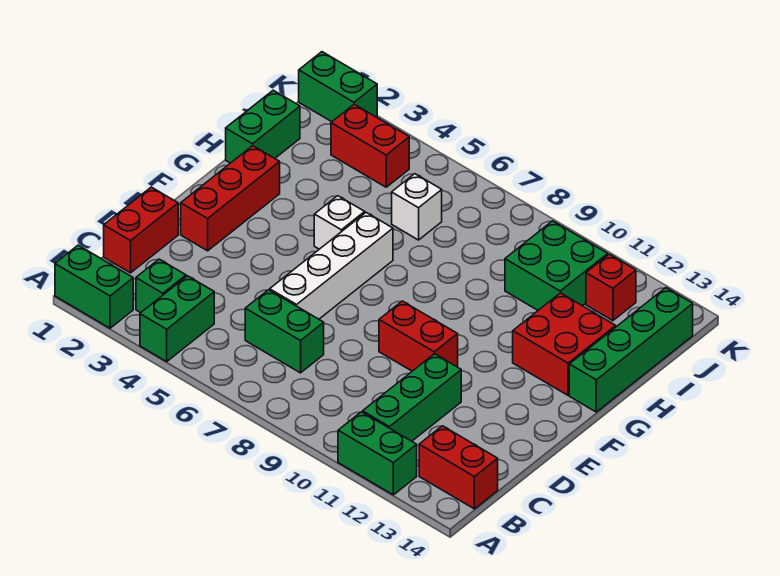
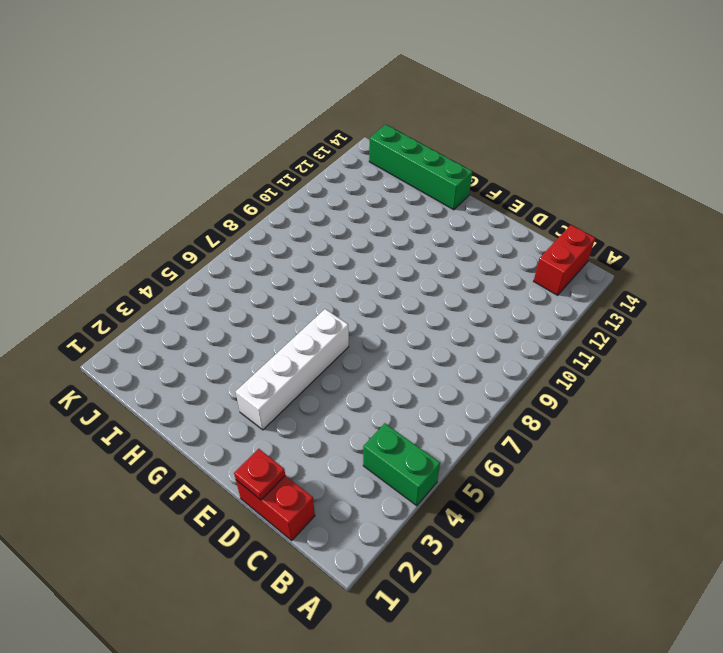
red plate D1 level 2 -> none
white brick F3:F6 level 1 -> white brick D6:G6 level 1
none -> green brick A1:A2 level 1
none -> green brick A11:A12 level 1
none -> green brick B3 level 1

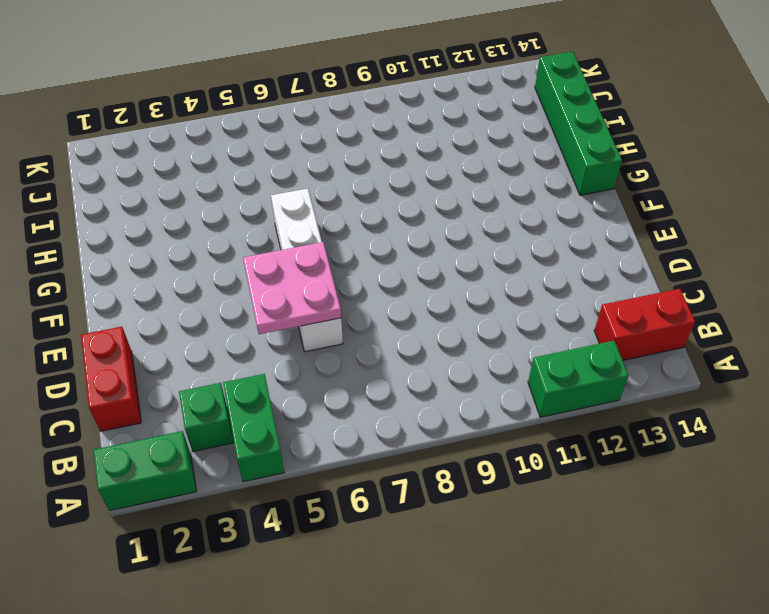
pink plate D5:E6 level 2 -> none
none -> green brick B11:D11 level 1
none -> green brick C6:C7 level 1
none -> red brick E2:G2 level 1

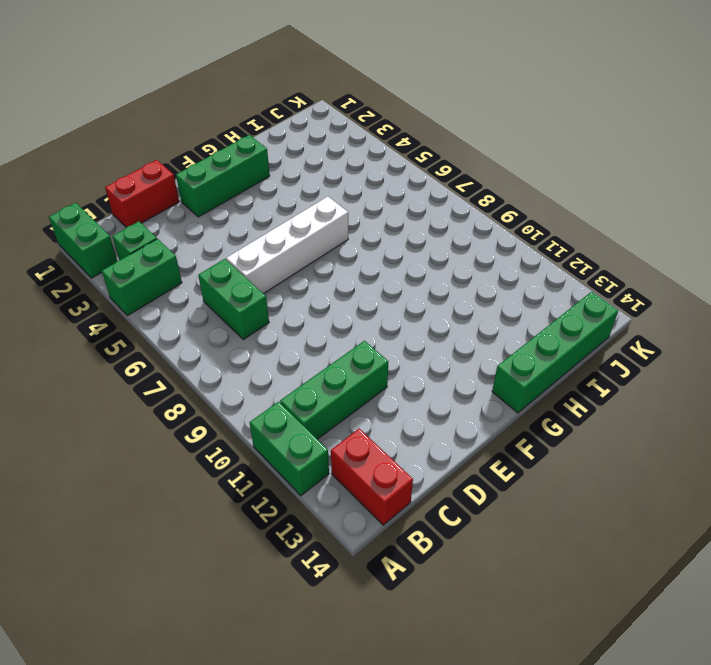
green brick E2:G2 level 1 -> red brick E2:G2 level 1
none -> red brick E9:E10 level 1
none -> white brick G5 level 1
none -> red brick G12:H13 level 1

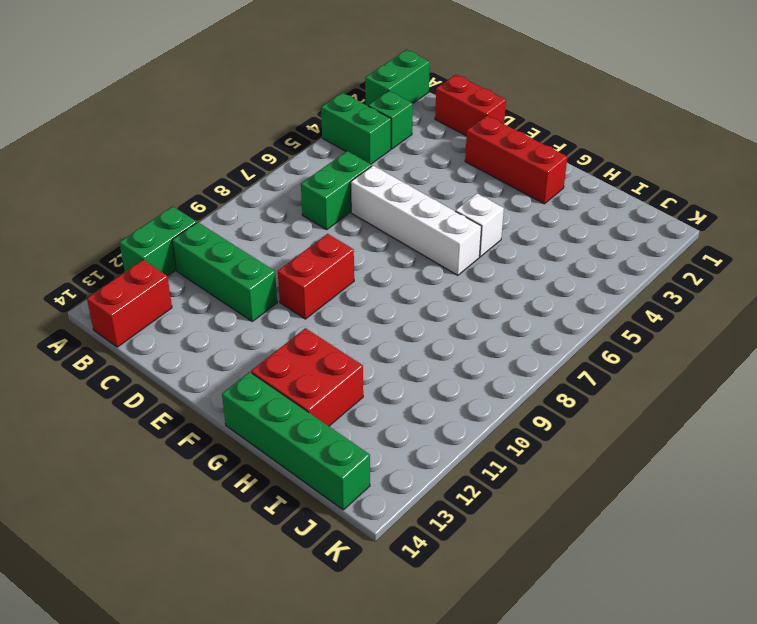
none -> green brick H1:I1 level 1
none -> white brick I6 level 1
none -> green brick I10:J11 level 1

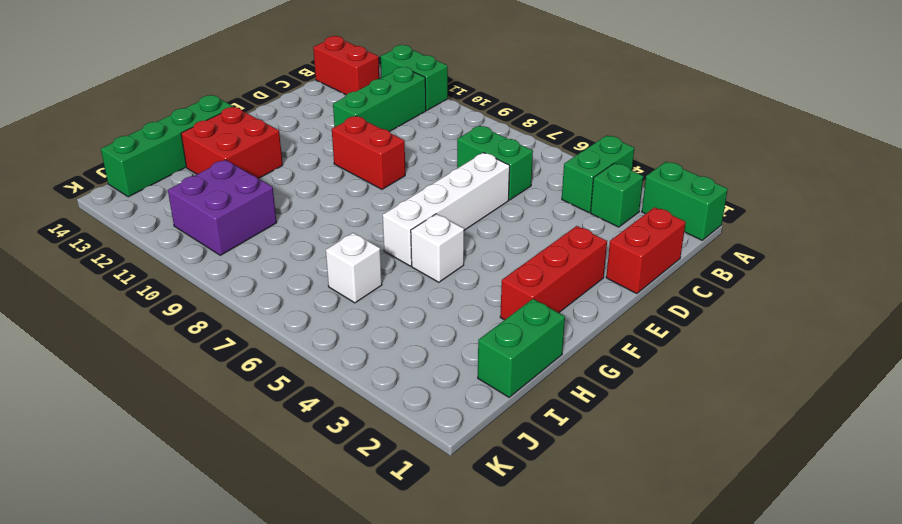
purple brick I10:J11 level 1 -> green brick I10:J11 level 1
none -> red brick J3:J4 level 1
none -> red brick J12 level 1
none -> green brick K1:K2 level 1

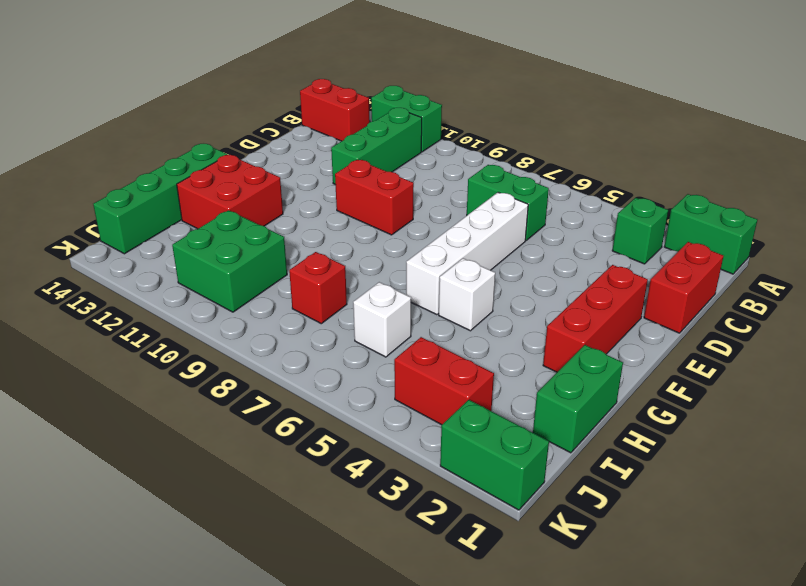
red brick I8 level 1 -> red brick J12 level 1
none -> green brick A4:B4 level 1

